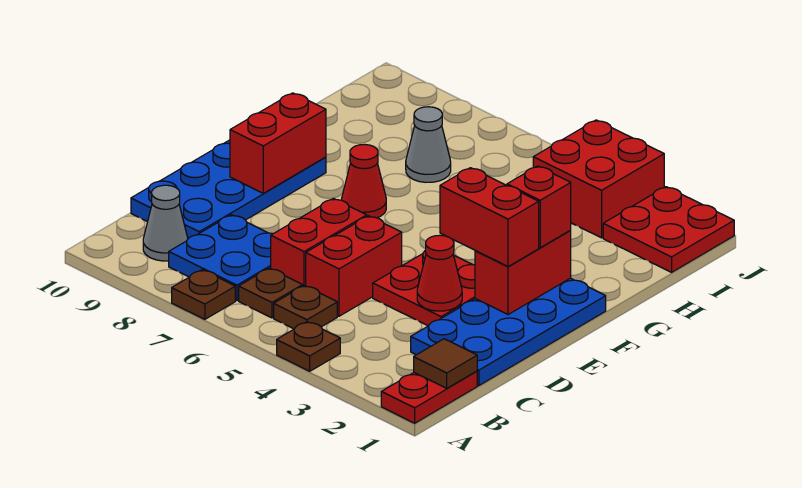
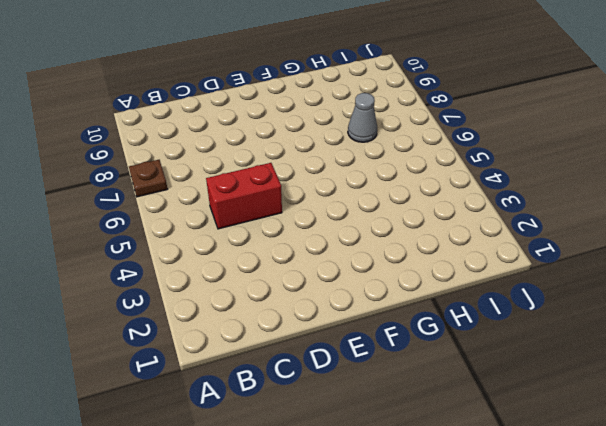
none -> red plate A1:B1 level 1
none -> brown plate A4 level 1
none -> brown plate B5 level 1

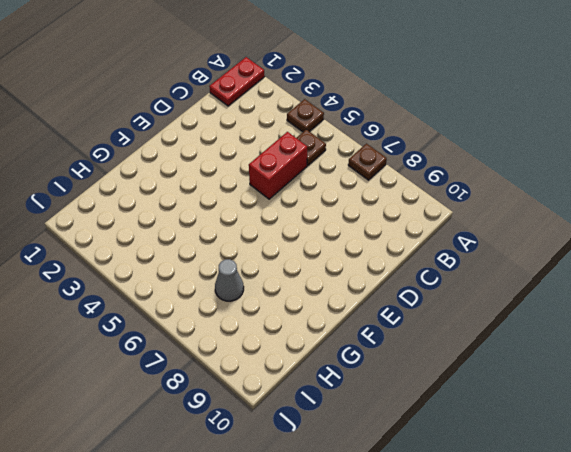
none -> brown plate B6 level 1
none -> blue plate B7:C8 level 1
none -> grey cone B9 level 1

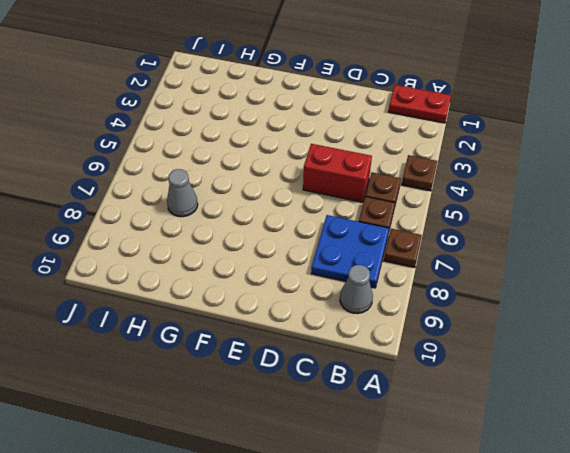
none -> blue plate C1:F2 level 1
none -> red brick C6:D6 level 1
none -> blue plate C9:F10 level 1

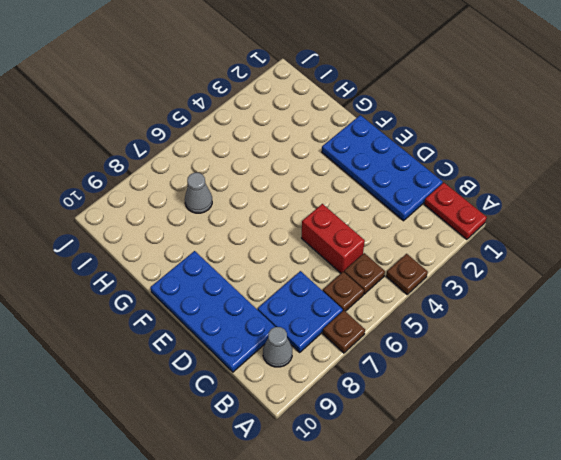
none -> red brick C6:D6 level 1
none -> red plate D3:E4 level 1
none -> red cone F7 level 1

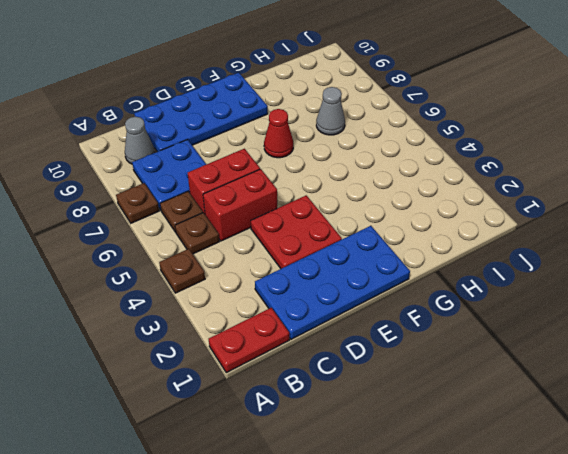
none -> red plate I1:J2 level 1
none -> red brick I3:J4 level 1
none -> brown tile B1 level 2

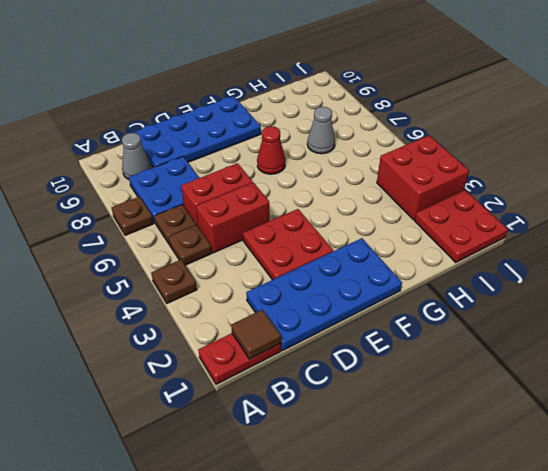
none -> red cone D3 level 2
none -> red brick E2:F2 level 2
none -> red brick E9:F9 level 2

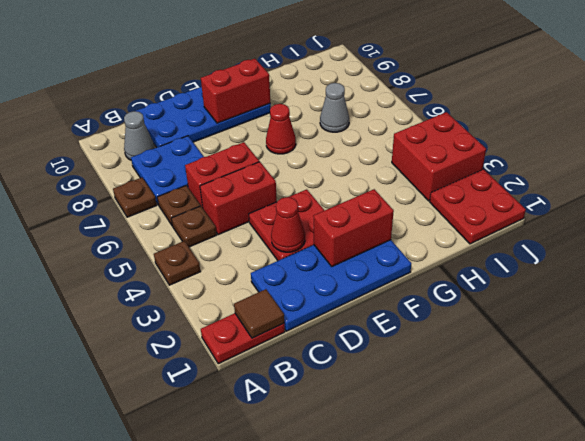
none -> red brick E2:E3 level 3
none -> red brick F2 level 3

